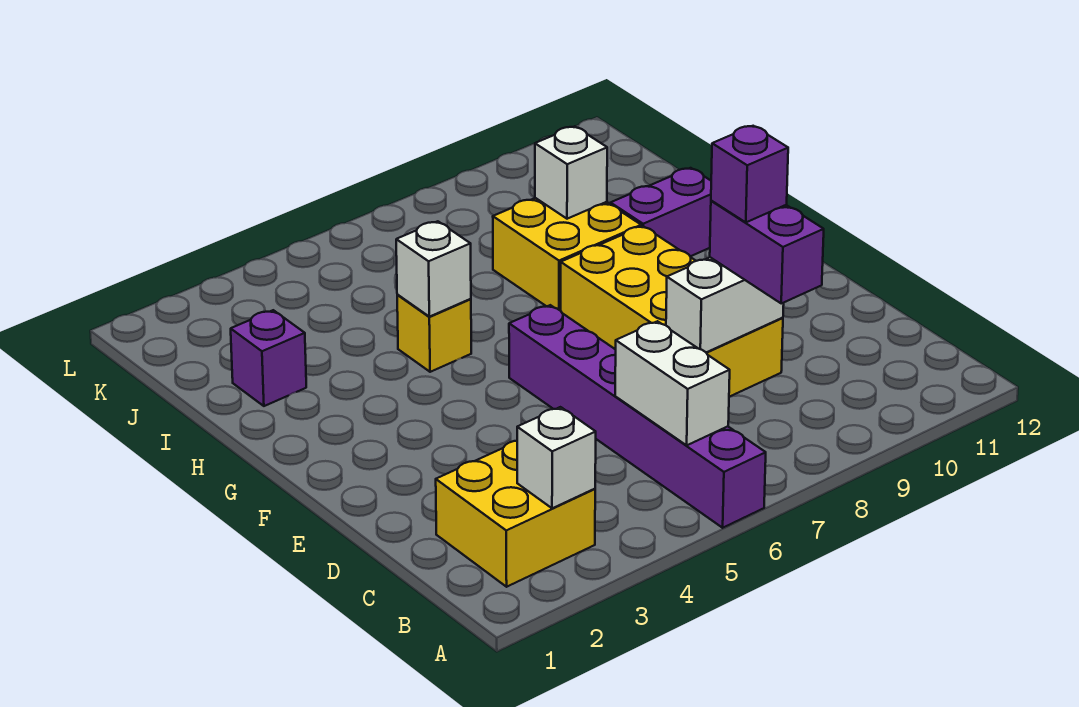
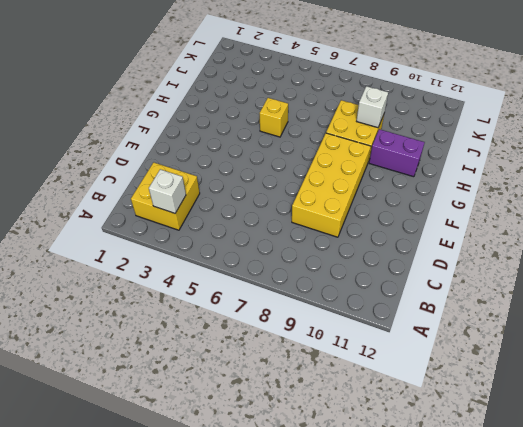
none -> purple brick A6:F6 level 1
none -> purple brick I2 level 1
none -> white brick B6:C6 level 2

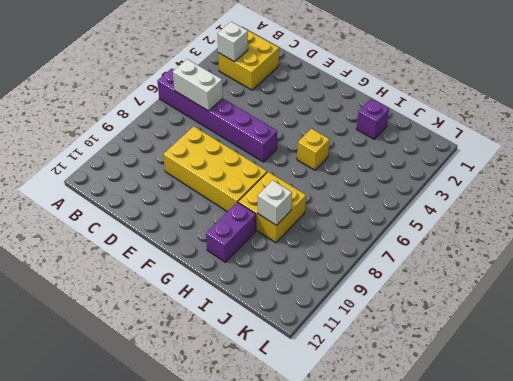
none -> white brick D8:D9 level 2
none -> white brick H5 level 2
none -> purple brick C9:D9 level 3

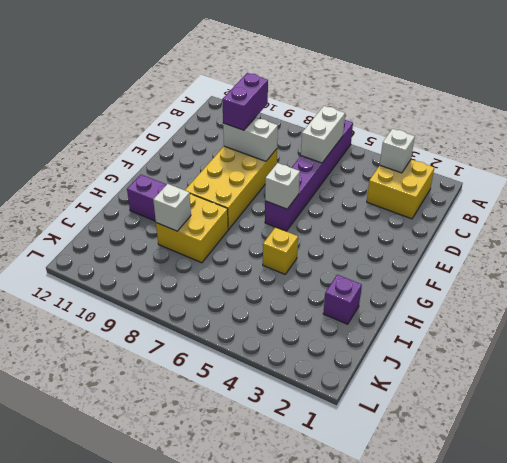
white brick F6 level 2 -> white brick H5 level 2
none -> purple brick D9 level 4

